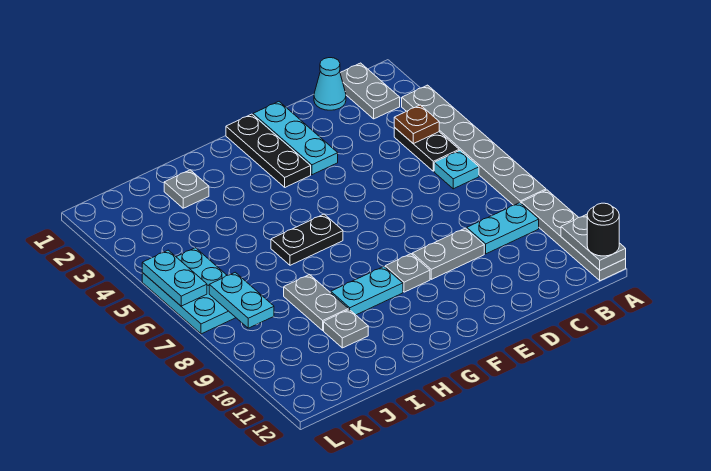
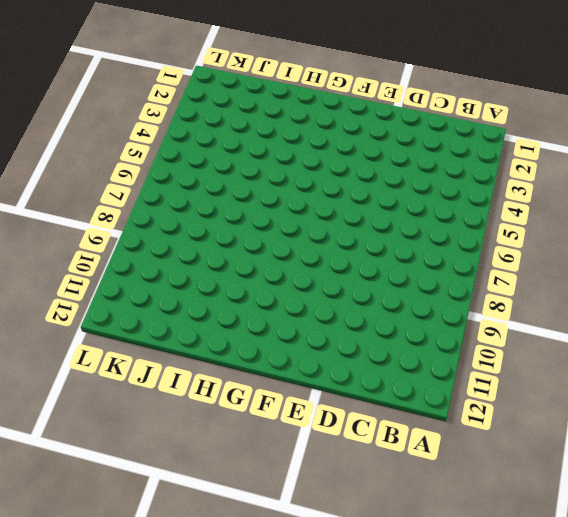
none -> grey plate A3:A8 level 1
none -> grey plate A9:A12 level 1
none -> grey plate B1:B2 level 1

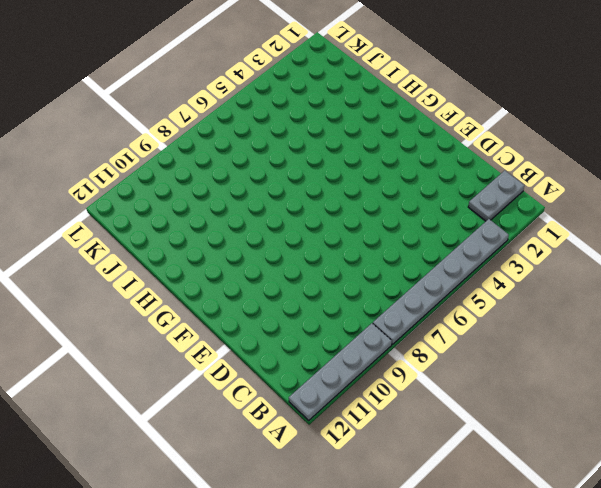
none -> black plate B4:B5 level 1
none -> cyan plate B6 level 1
none -> cyan plate B9:C9 level 1

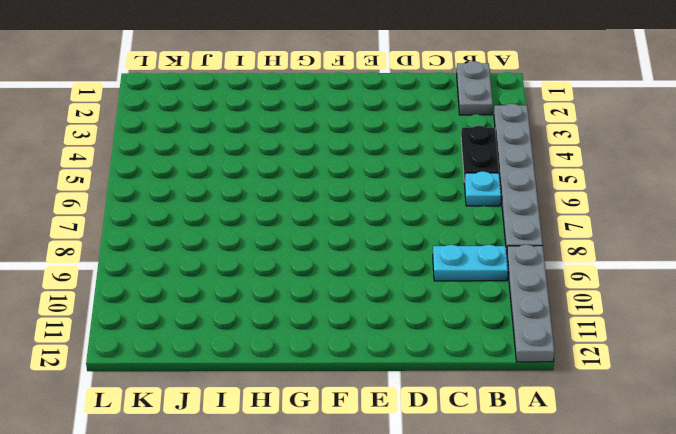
none -> cyan cone C1 level 1
none -> grey plate D9:E9 level 1
none -> cyan plate E1:E3 level 1

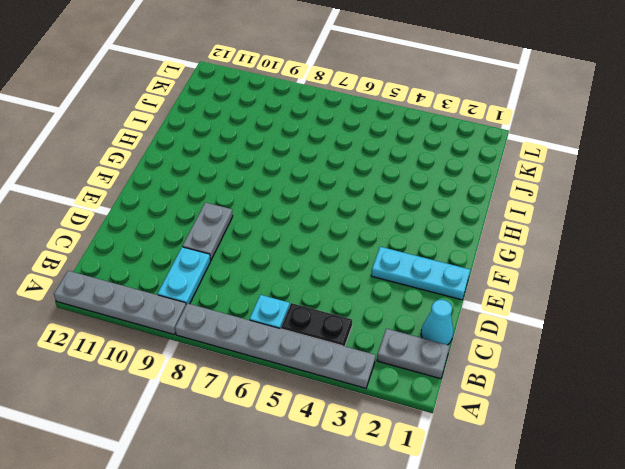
none -> black plate F1:F3 level 1
none -> grey plate F9 level 1
none -> black plate G6:H6 level 1

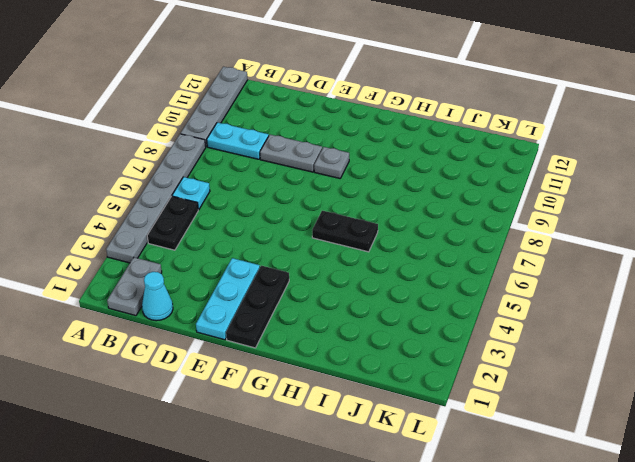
none -> cyan plate G9:H9 level 1
none -> grey plate I2 level 1
none -> grey plate I8:I9 level 1

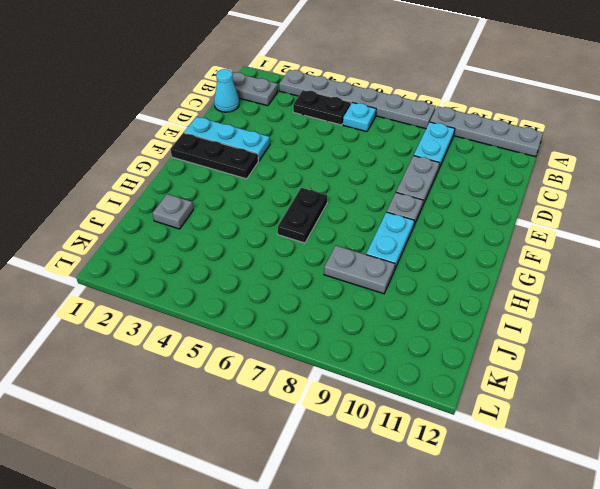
none -> grey plate I10 level 1
none -> cyan plate K5:L7 level 1
none -> grey plate A11:A12 level 2

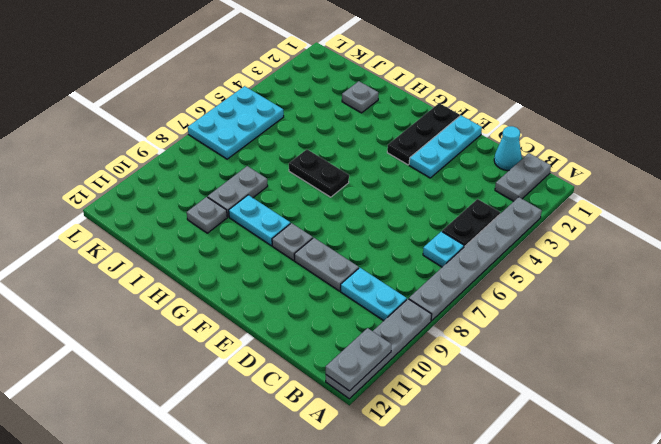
none -> brown plate B4 level 2
none -> cyan plate K7:K8 level 2
none -> cyan plate L5:L6 level 2

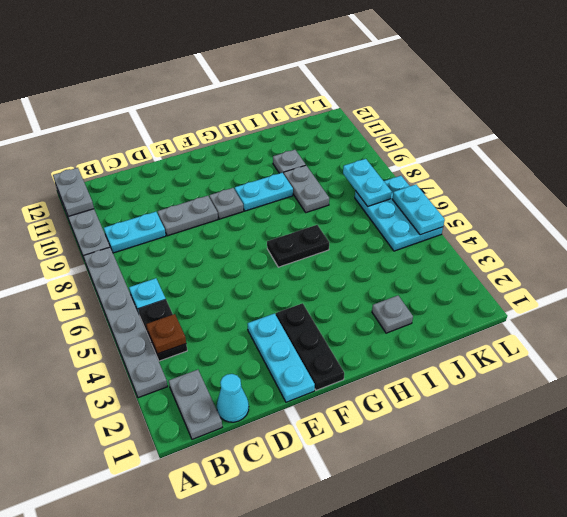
none -> black round brick A12 level 3

